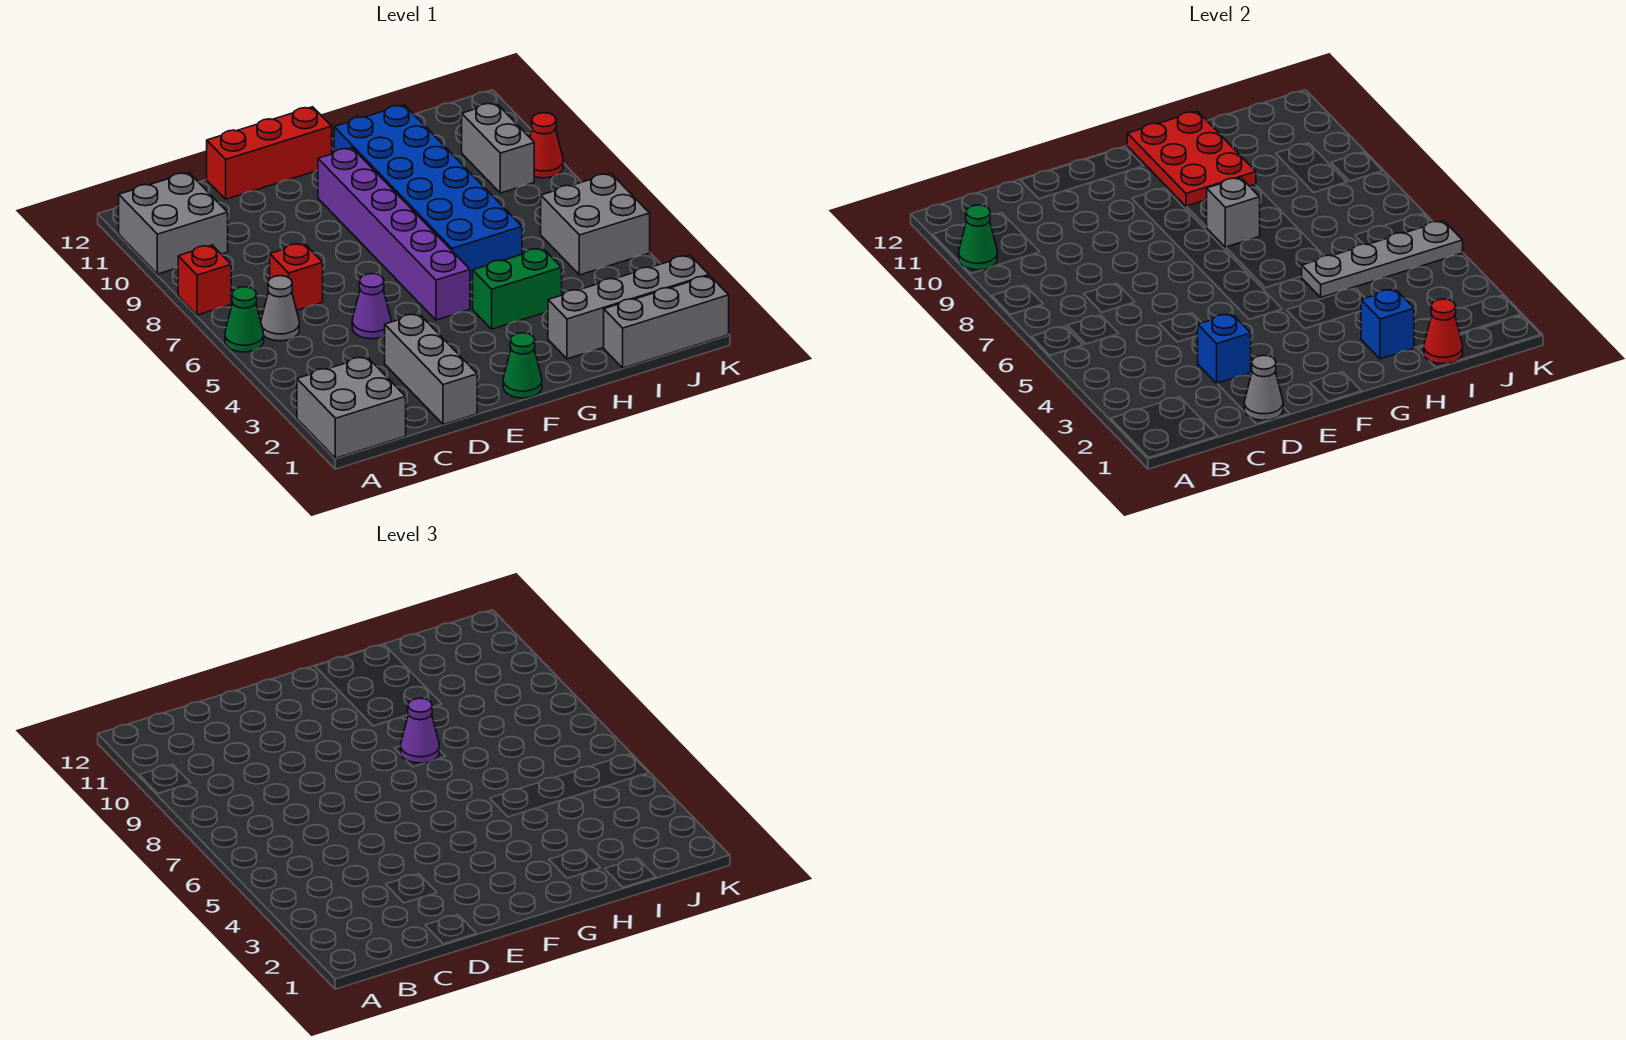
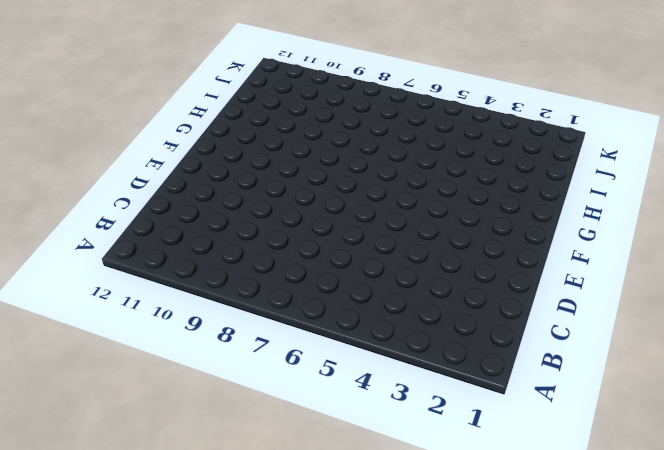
none -> grey brick A1:B2 level 1
none -> green cone A6 level 1
none -> red brick A8 level 1

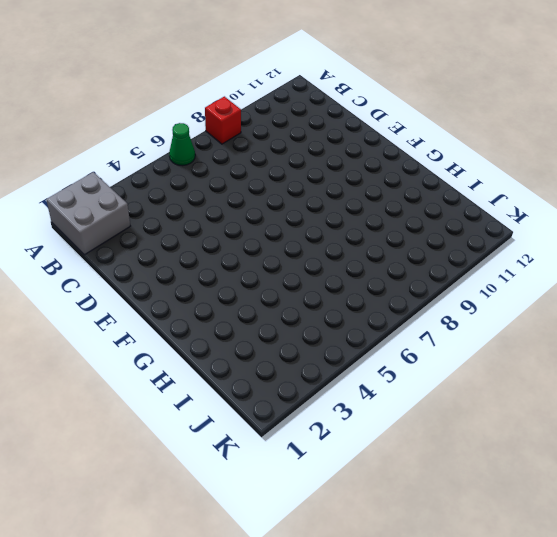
none -> grey brick A10:B11 level 1
none -> grey cone B6 level 1
none -> red brick C7 level 1

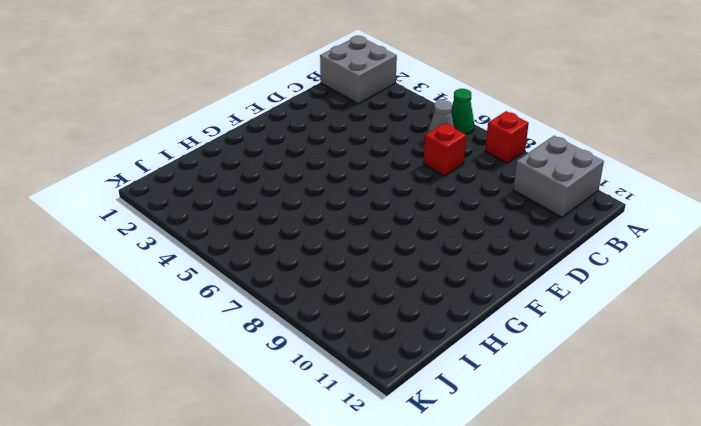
none -> grey brick D1:D3 level 1
none -> purple cone D5 level 1
none -> red brick D12:F12 level 1

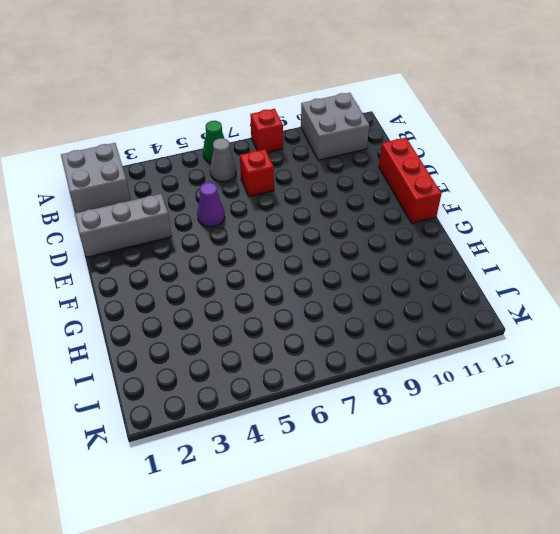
none -> green cone F1 level 1
none -> purple brick F5:F10 level 1
none -> green brick G4:H4 level 1

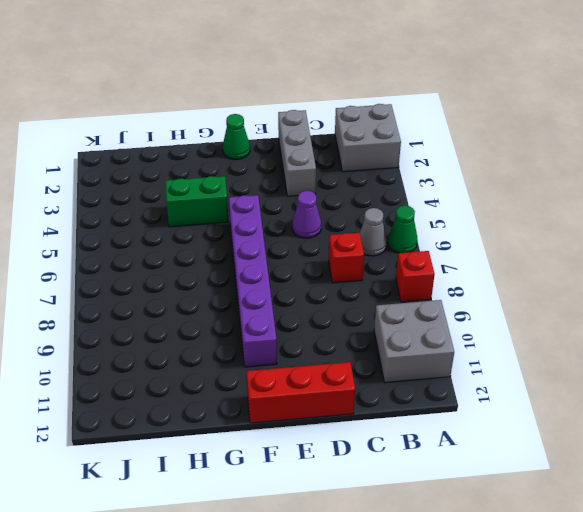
none -> blue brick G6:H11 level 1
none -> grey brick H2:K2 level 1
none -> grey brick I1:K1 level 1

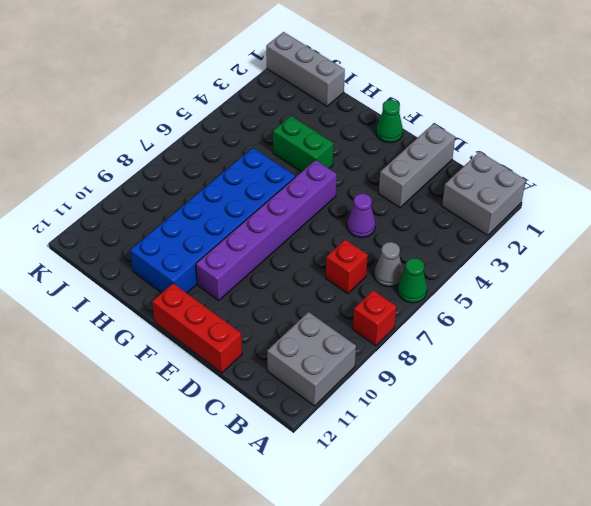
none -> grey brick H2:K2 level 1
none -> grey brick J5:K6 level 1
none -> grey brick J9:J10 level 1

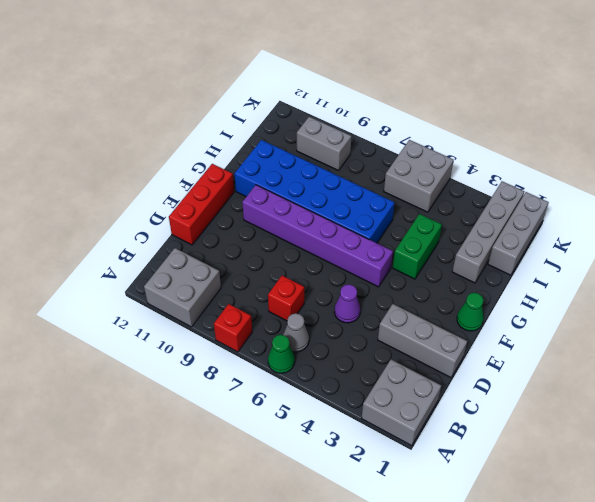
none -> red cone K9 level 1
none -> green cone A10 level 2
none -> grey cone D1 level 2

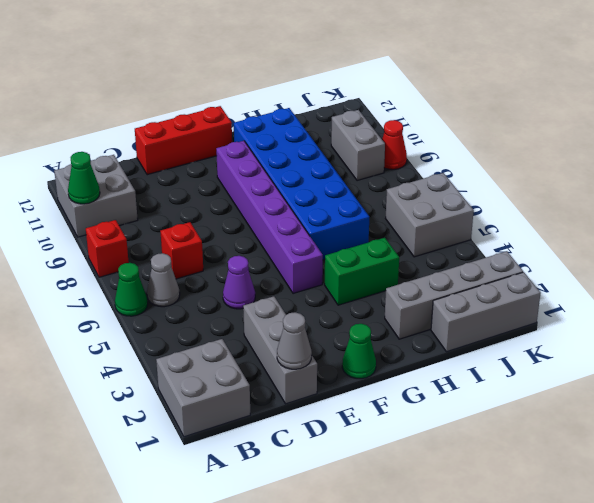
none -> blue brick D3 level 2
none -> grey brick G8 level 2
none -> red plate G10:H12 level 2

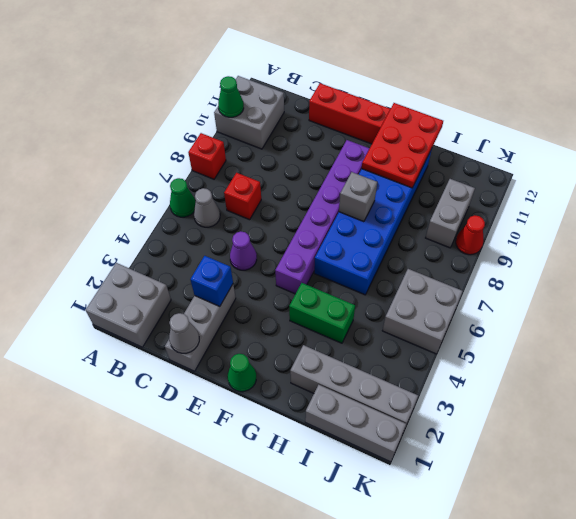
none -> blue brick H2 level 2
none -> grey plate H5:K5 level 2
none -> red cone I1 level 2

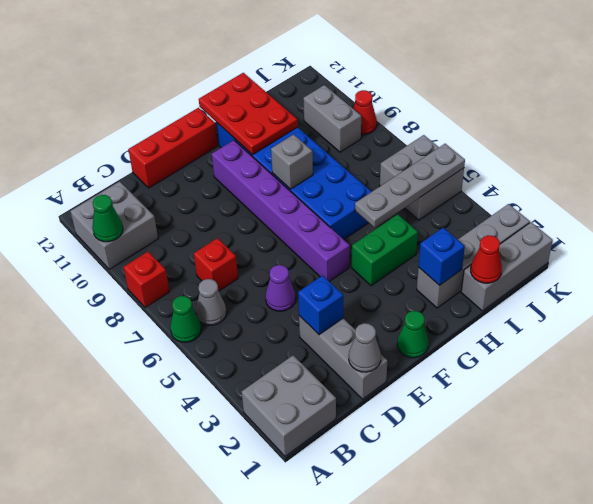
none -> purple cone G8 level 3

